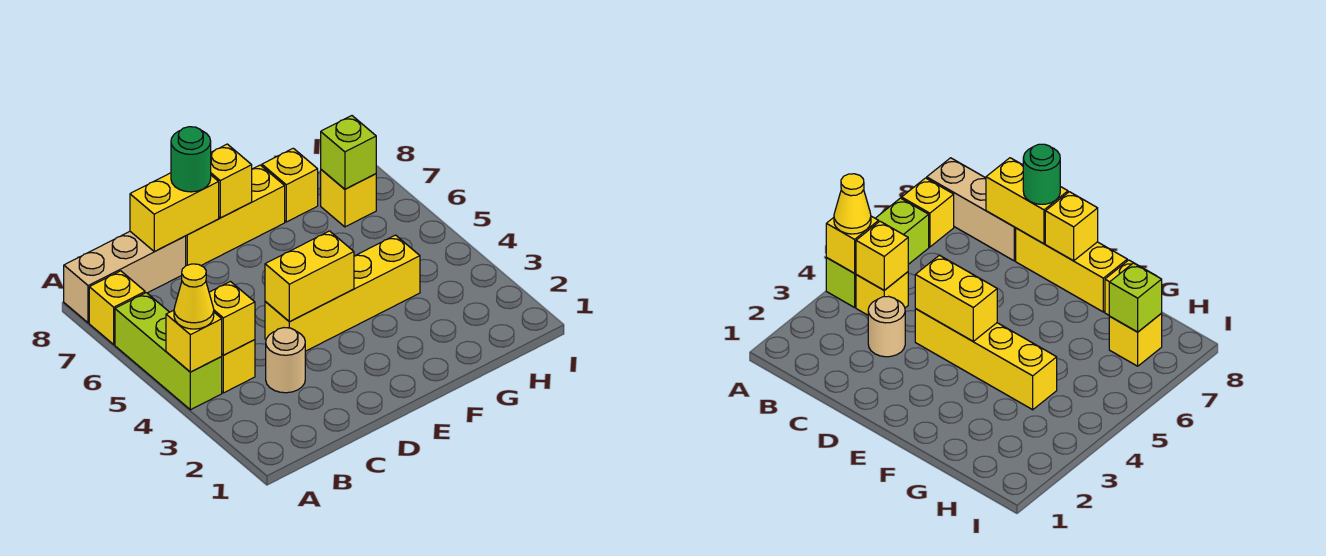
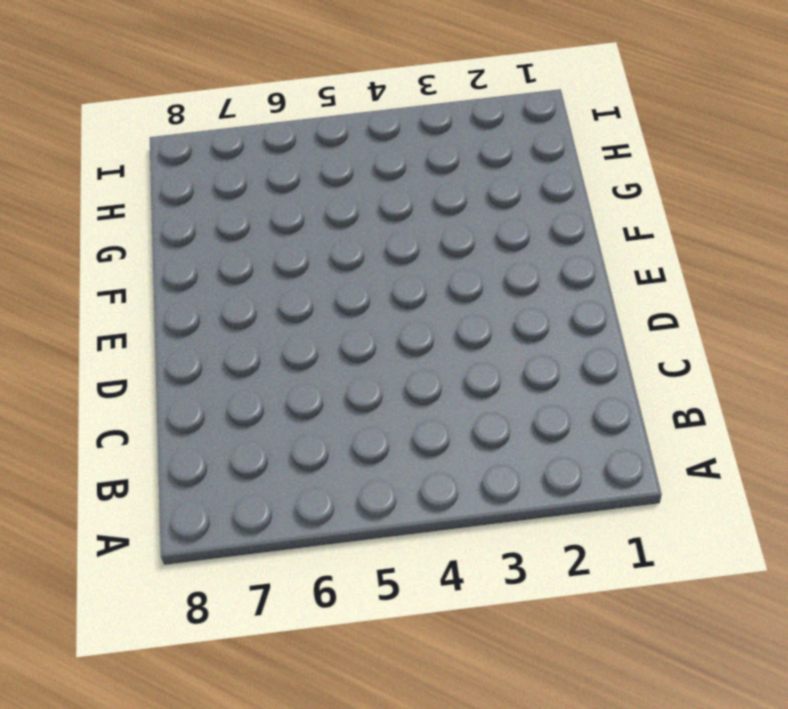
none -> lime brick A4:A6 level 1
none -> yellow brick A7 level 1
none -> tan brick A8:C8 level 1

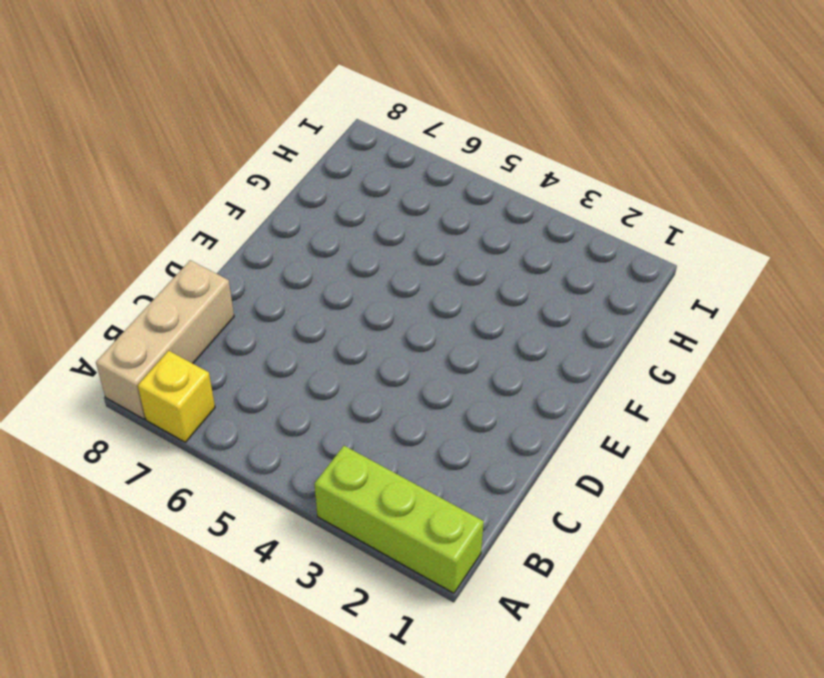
lime brick A1:A3 level 1 -> lime brick A4:A6 level 1
none -> yellow brick B4 level 1
none -> tan round brick C3 level 1
none -> yellow brick D4:G4 level 1

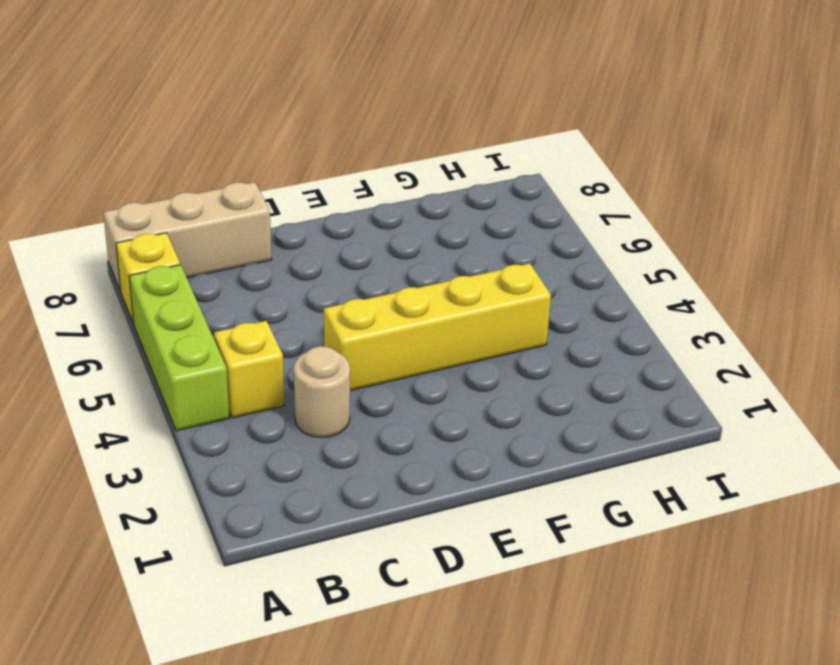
none -> yellow brick D8:F8 level 1
none -> yellow brick G8 level 1
none -> yellow brick H7 level 1

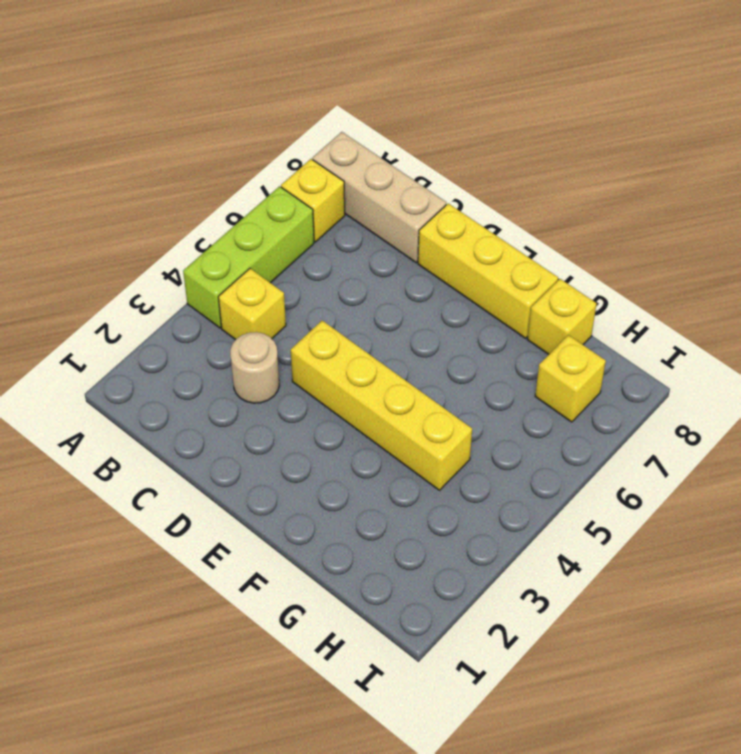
none -> yellow brick A4 level 2
none -> yellow brick B4 level 2
none -> yellow brick C8:D8 level 2

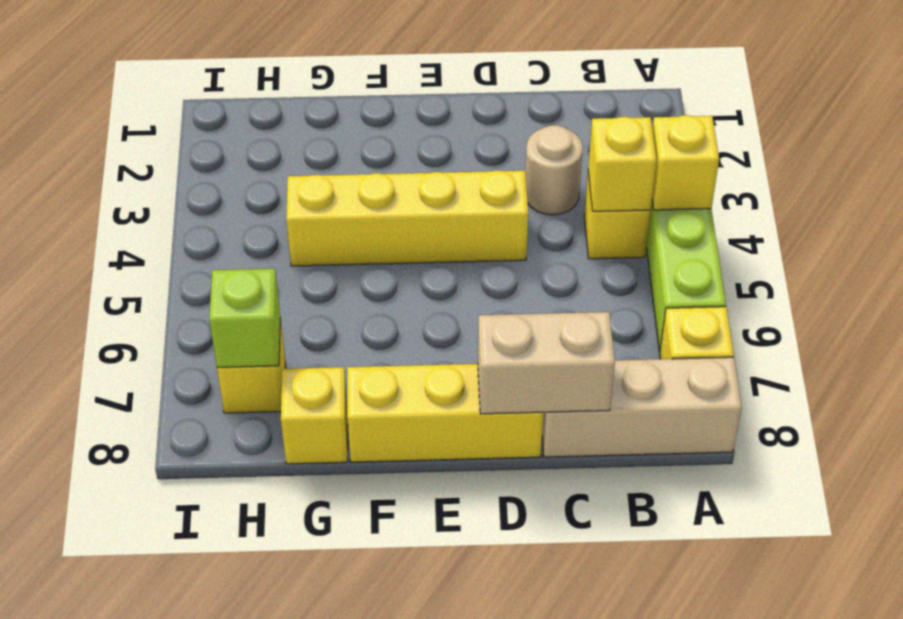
tan brick C8:D8 level 2 -> yellow brick C8:D8 level 2
none -> yellow brick D4:E4 level 2
none -> yellow brick E8 level 2
none -> yellow cone A4 level 3

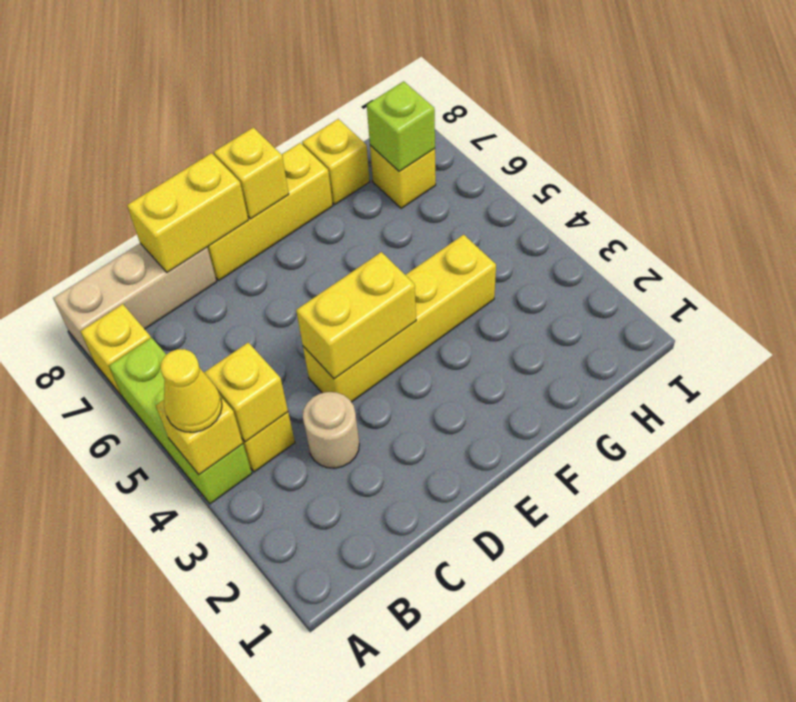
none -> green round brick D8 level 3

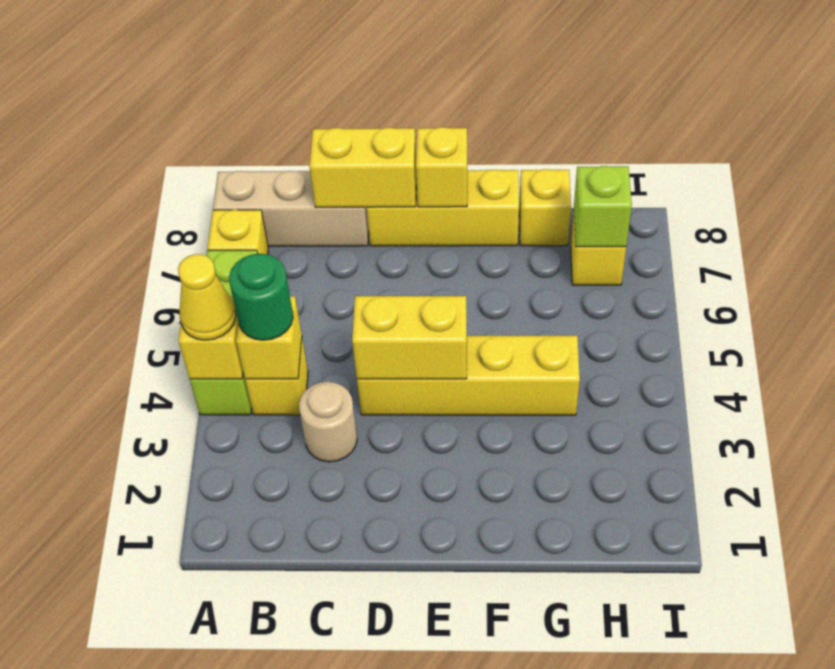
green round brick B4 level 3 -> green round brick D8 level 3

